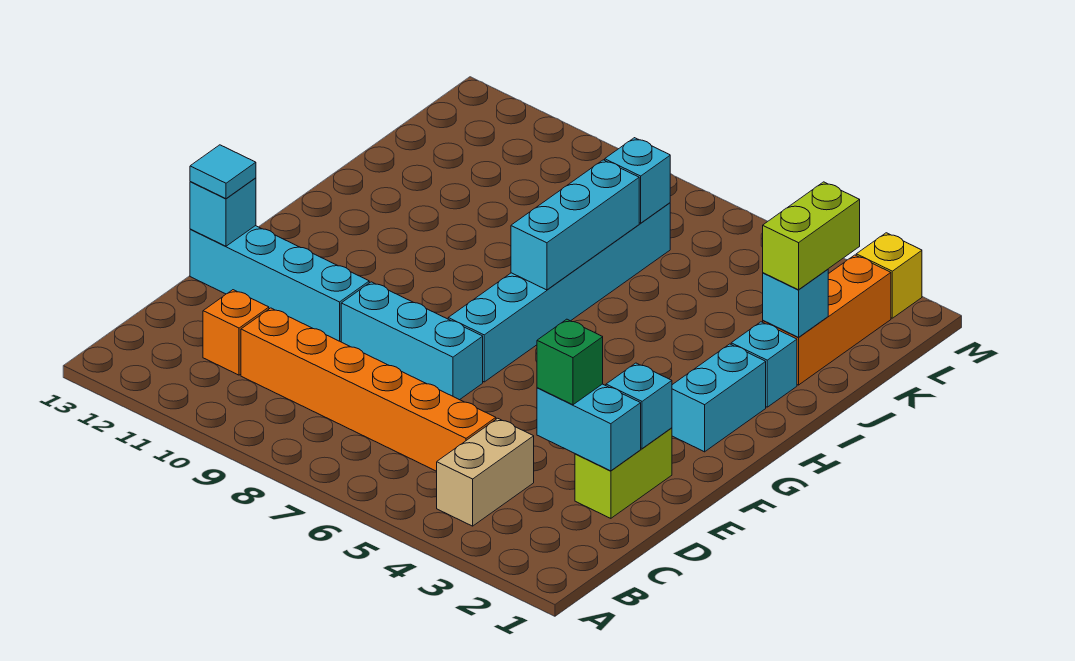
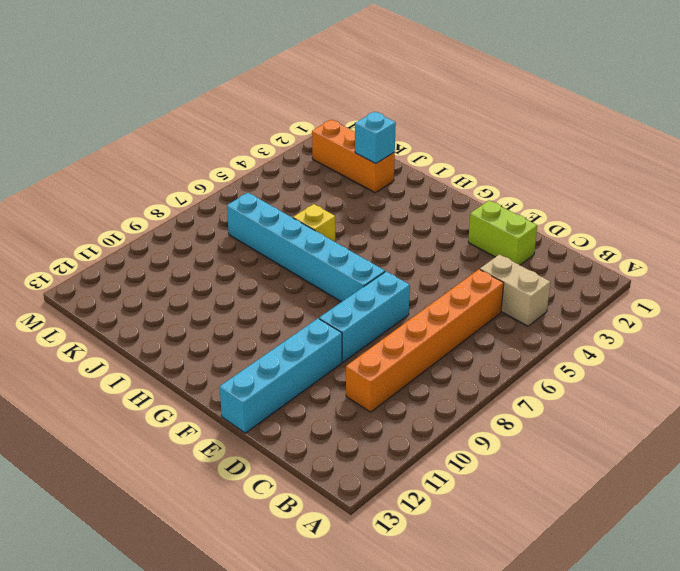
yellow brick I6 level 1 -> yellow brick M2 level 1
none -> orange brick C11 level 1
none -> cyan brick G2:H2 level 1
none -> cyan brick I2 level 1

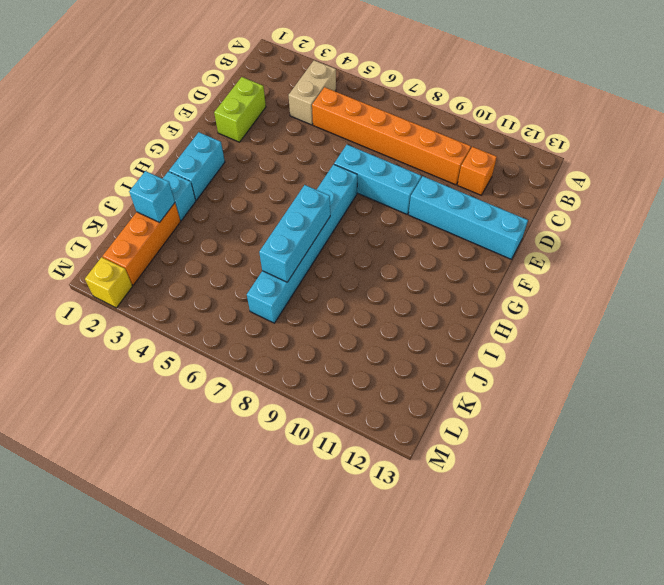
none -> cyan brick D2:D3 level 2
none -> cyan brick E2 level 2
none -> cyan brick E13 level 2

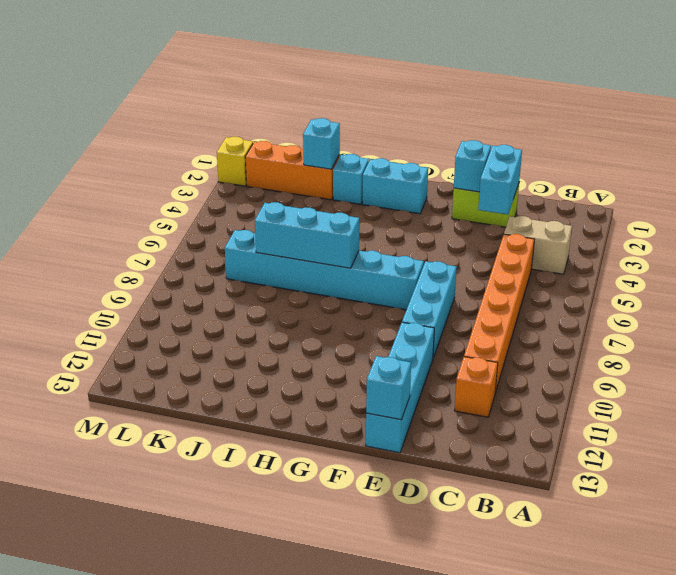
none -> cyan brick K7 level 2
none -> green brick D3 level 3
none -> cyan tile E13 level 3

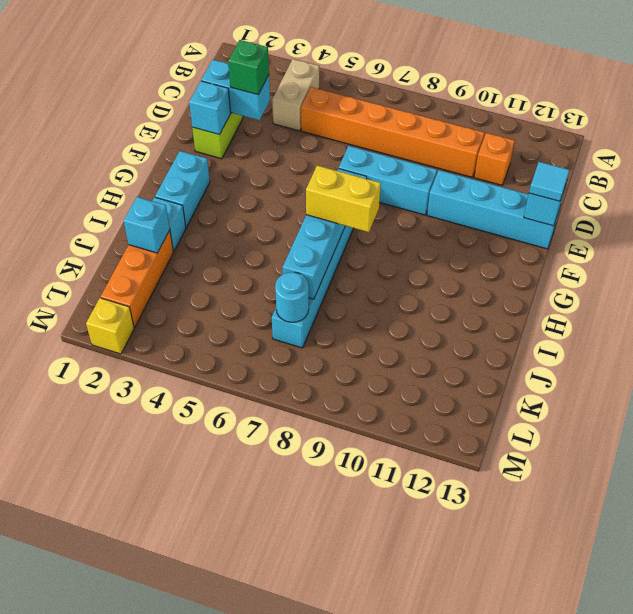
yellow brick H7:H8 level 3 -> none
cyan round brick K7 level 2 -> cyan brick K7 level 2
none -> lime brick J2:K2 level 3

